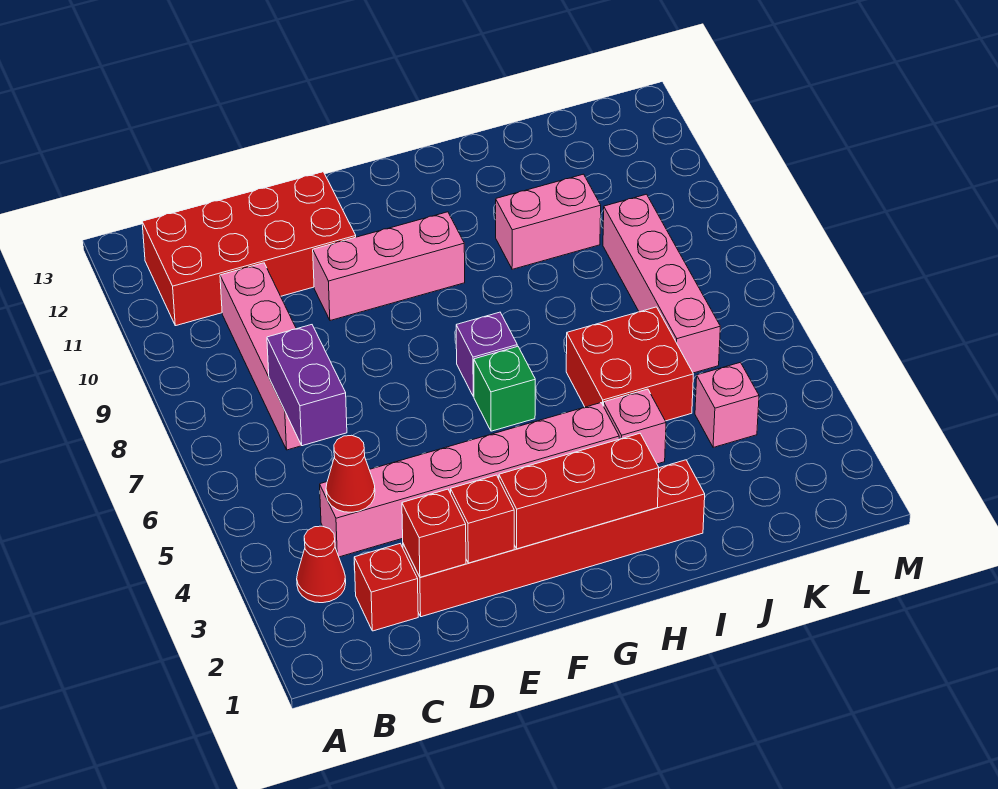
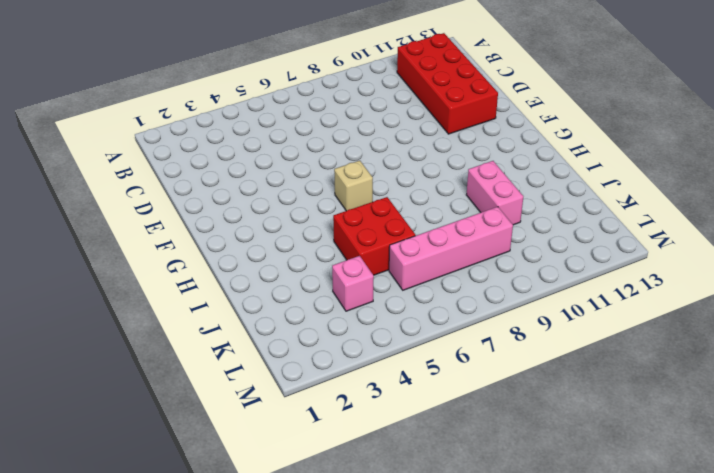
tan brick G6 level 1 -> green brick G6 level 1
none -> red cone B3 level 1
none -> red brick C2 level 1
none -> pink brick C4:H4 level 1

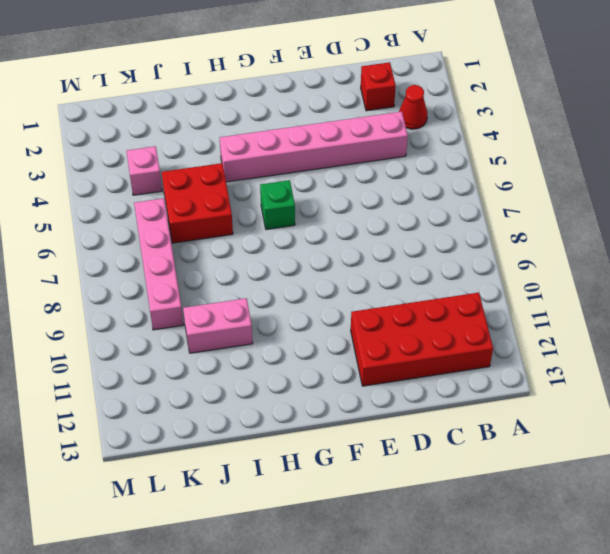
none -> pink brick C7:C10 level 1
none -> red brick D2:I2 level 1
none -> pink brick E10:G10 level 1

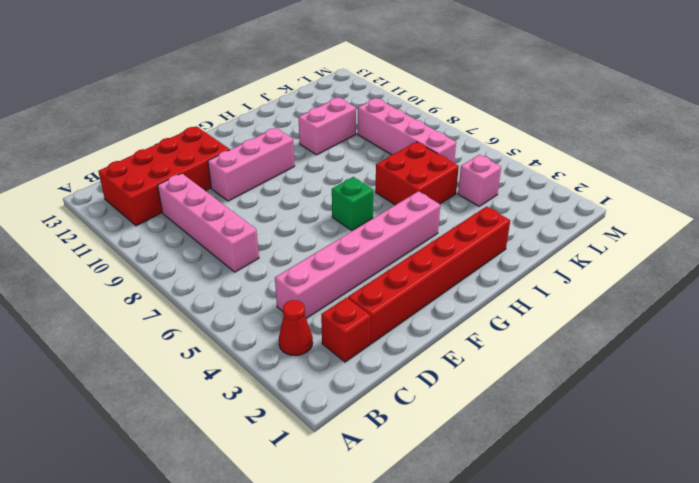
none -> purple brick G7 level 1
none -> pink brick I4 level 1
none -> red cone C4 level 2

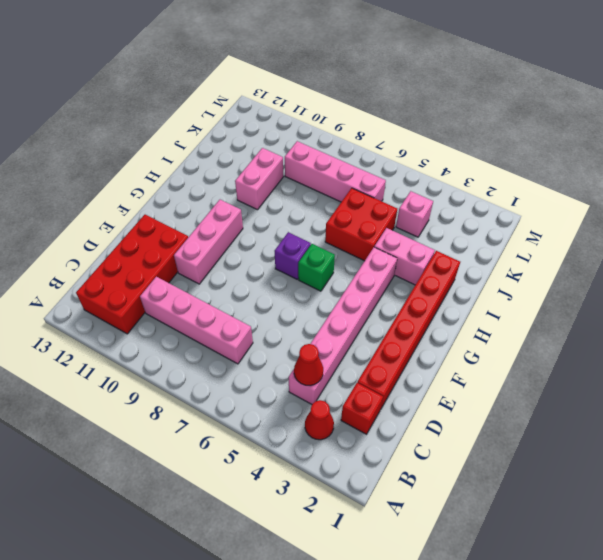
pink brick I3:I4 level 1 -> pink brick I4 level 1
none -> purple brick C6:C7 level 2
none -> red brick D2 level 2
none -> red brick E2 level 2

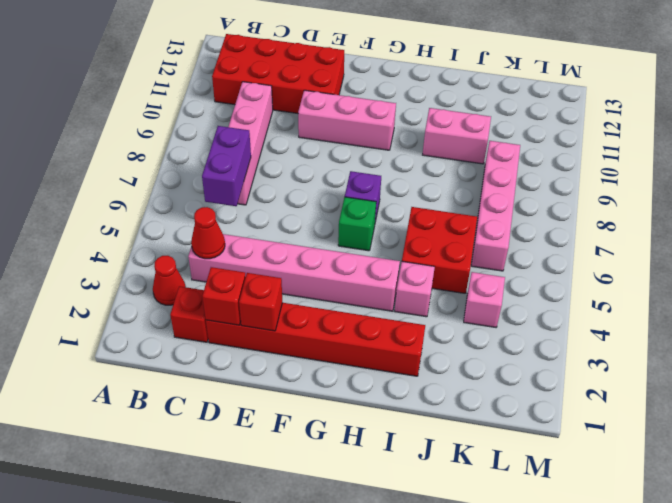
none -> red brick F2:H2 level 2

